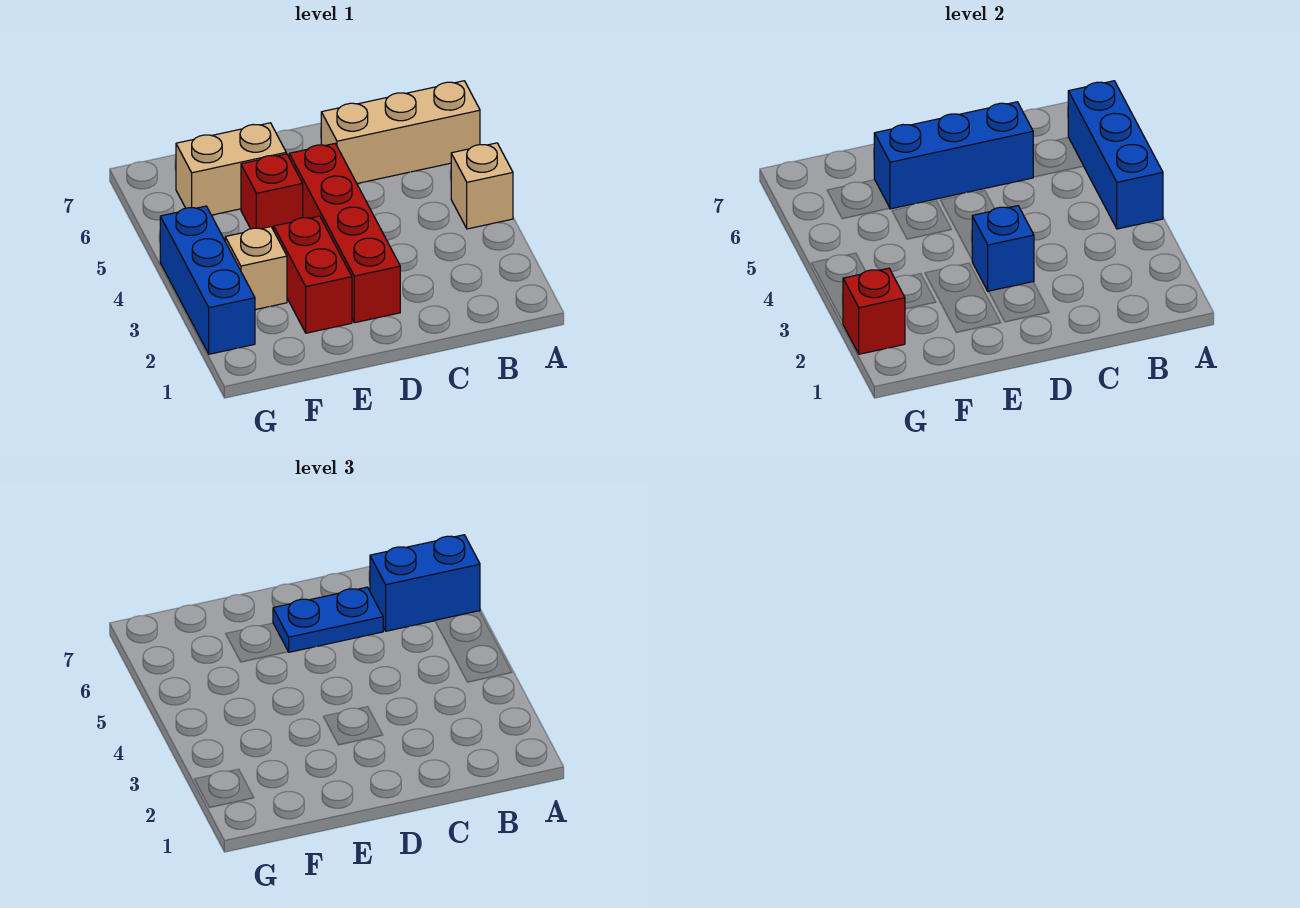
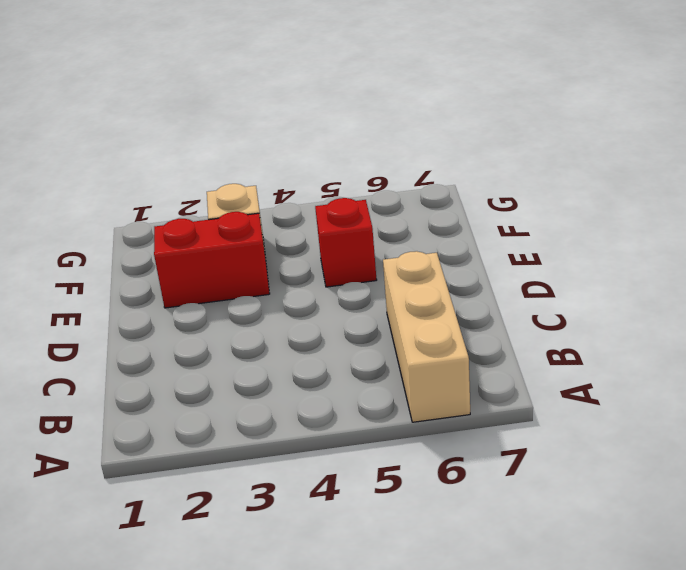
none -> tan brick A4 level 1
none -> red brick D2:D5 level 1
none -> tan brick E6:F6 level 1

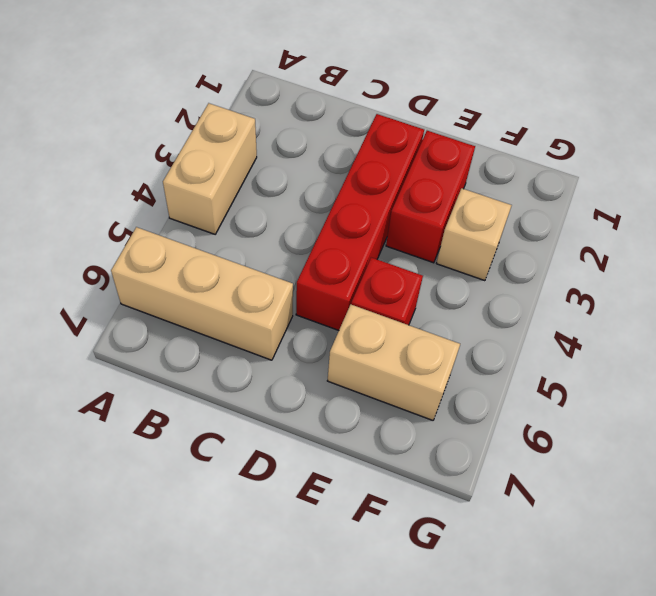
tan brick A3:A4 level 1 -> tan brick A4 level 1
none -> blue brick G2:G4 level 1
none -> blue brick A4:A6 level 2
none -> blue brick C6:E6 level 2

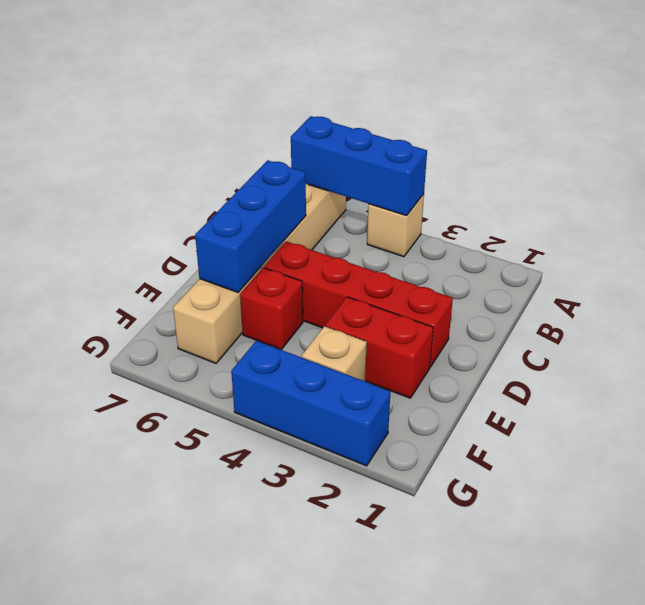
none -> blue brick D3 level 2
none -> red brick G2 level 2
none -> blue brick A6:B6 level 3

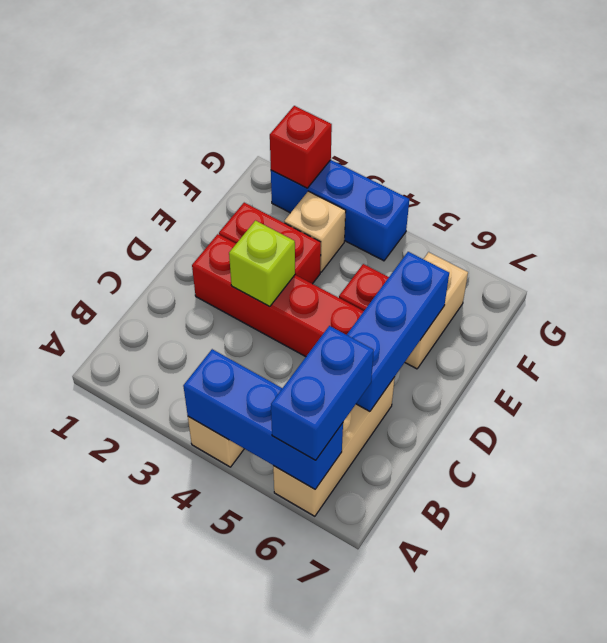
lime brick D3 level 2 -> blue brick D3 level 2
none -> blue plate C6:D6 level 3

